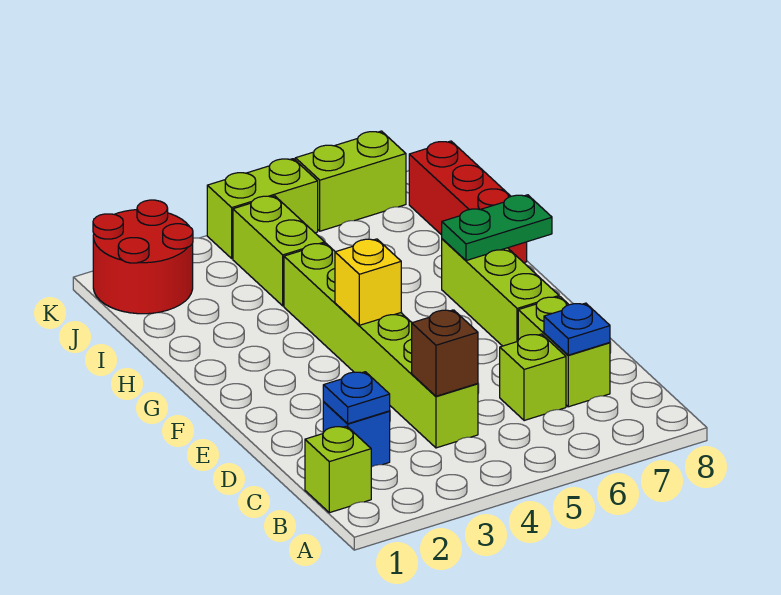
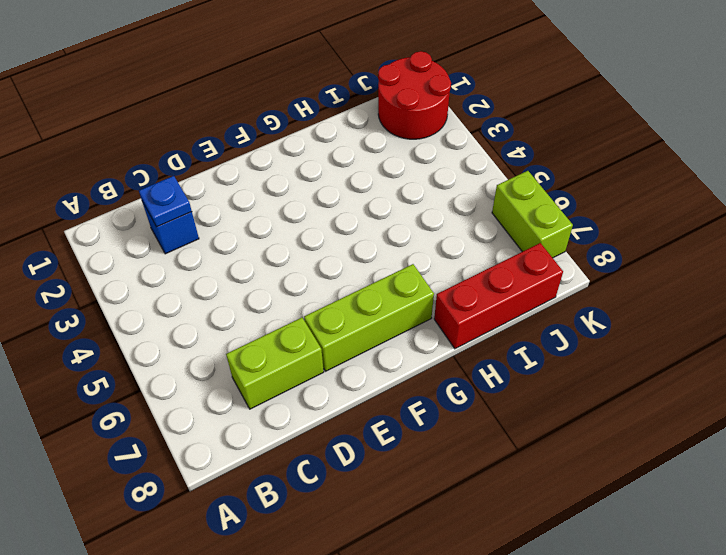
none -> lime brick B1 level 1
none -> lime brick C4:H4 level 1
none -> lime brick C6 level 1

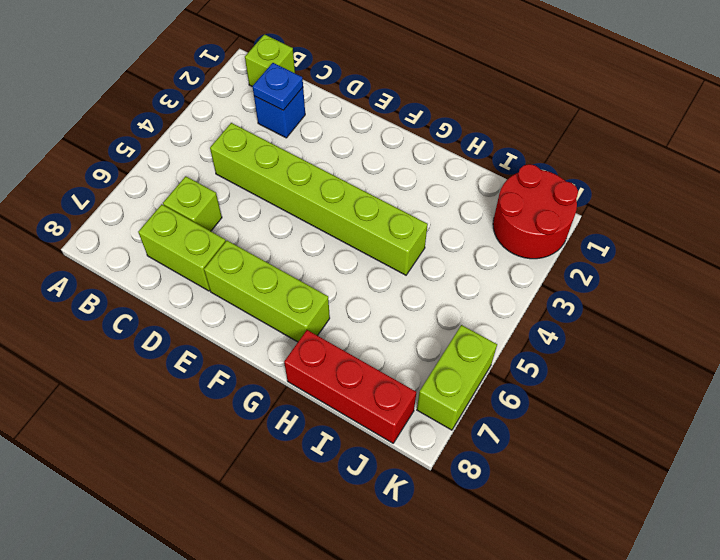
none -> lime brick I4:J4 level 1
none -> lime brick K4:K5 level 1
none -> brown brick C4 level 2

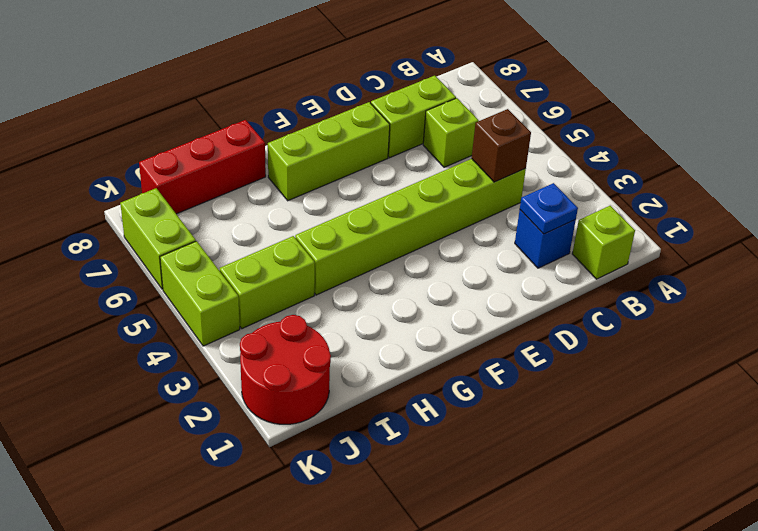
none -> blue plate C7 level 2
none -> yellow brick F4 level 2
none -> green plate G7:G8 level 2

